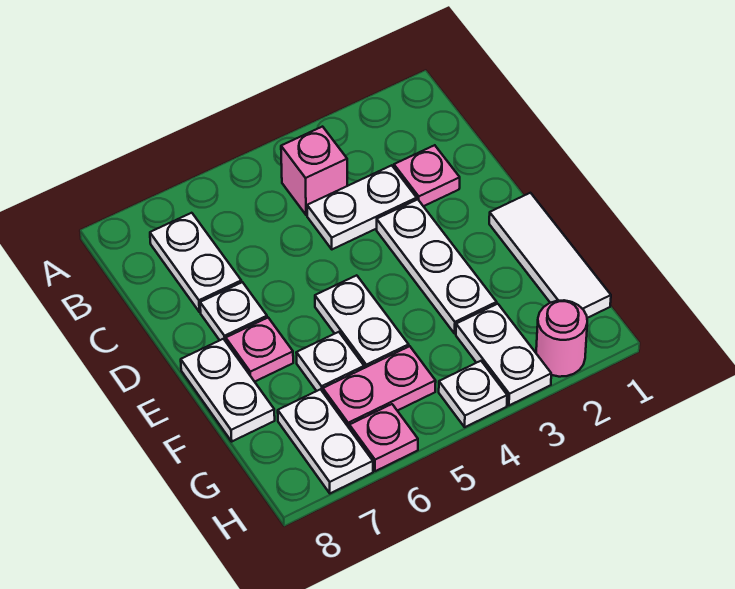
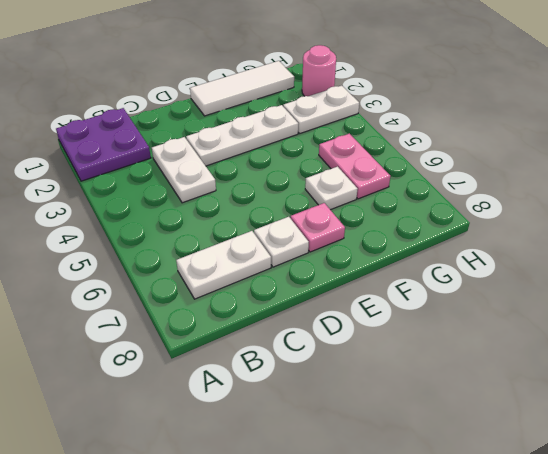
purple plate A1:B2 level 1 -> none
none -> pink brick B4 level 1
none -> pink plate C2 level 1
none -> white plate E5:F5 level 1

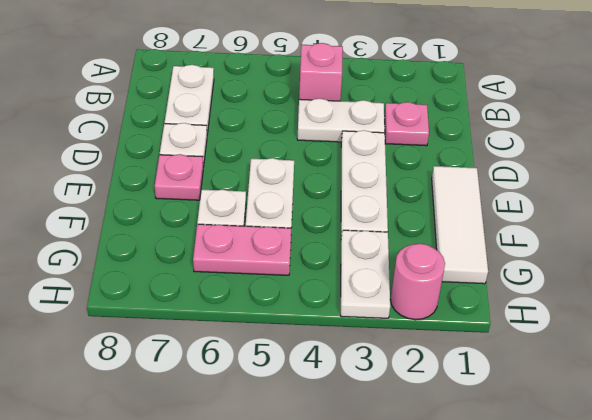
none -> white plate E8:F8 level 1
none -> white plate G7:H7 level 1
none -> white plate H4 level 1

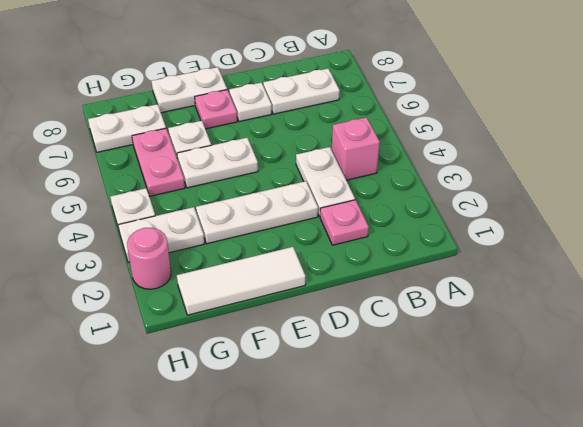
none -> pink plate H6 level 1

